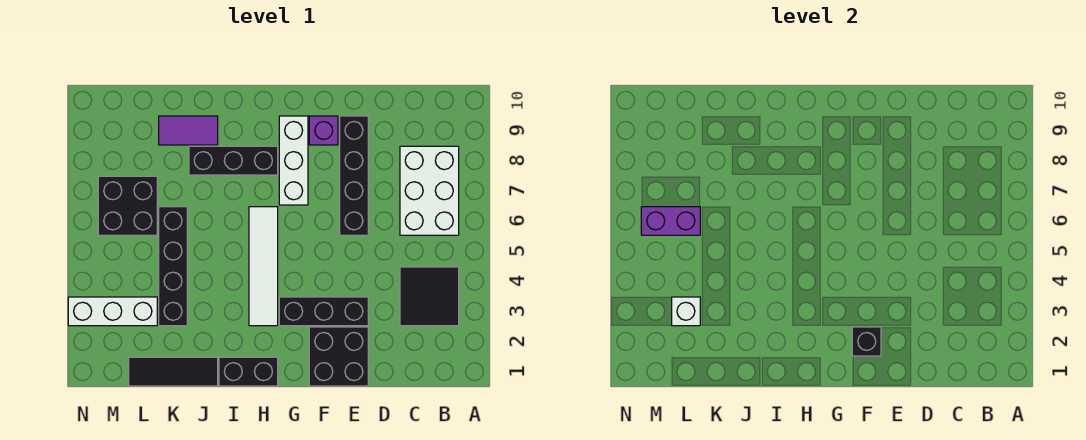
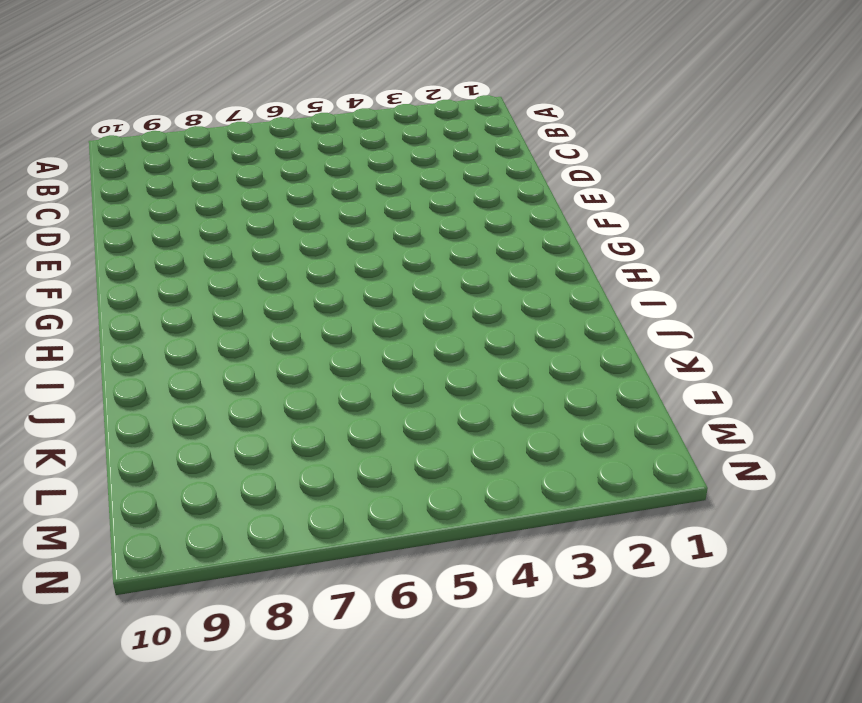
none -> black tile B3:C4 level 1
none -> white brick B6:C8 level 1
none -> black brick E1:F2 level 1

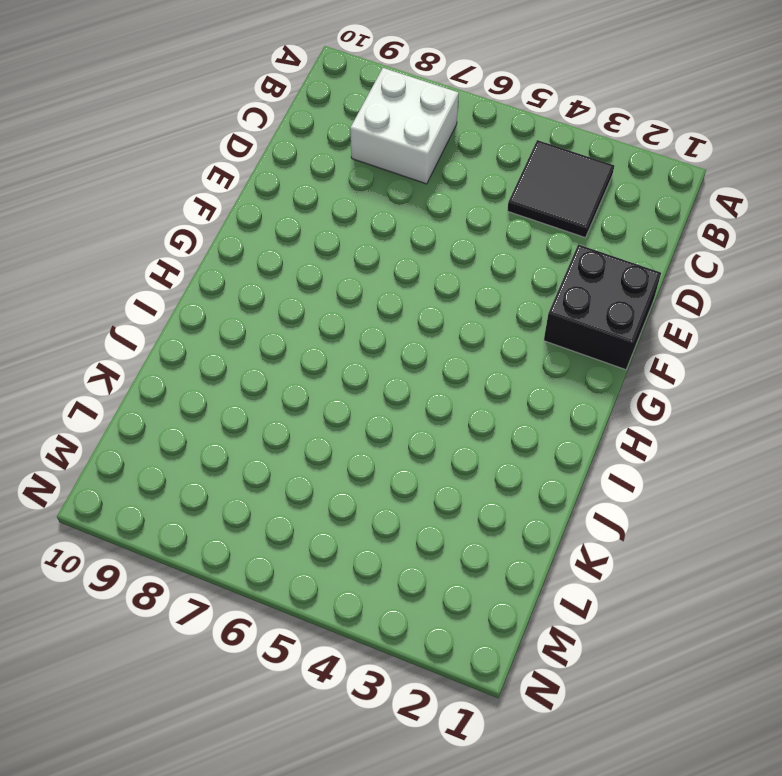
white brick B7:C8 level 1 -> white brick B6:C8 level 1
none -> black brick E3:G3 level 1
none -> black brick E6:E9 level 1
none -> purple brick F9 level 1

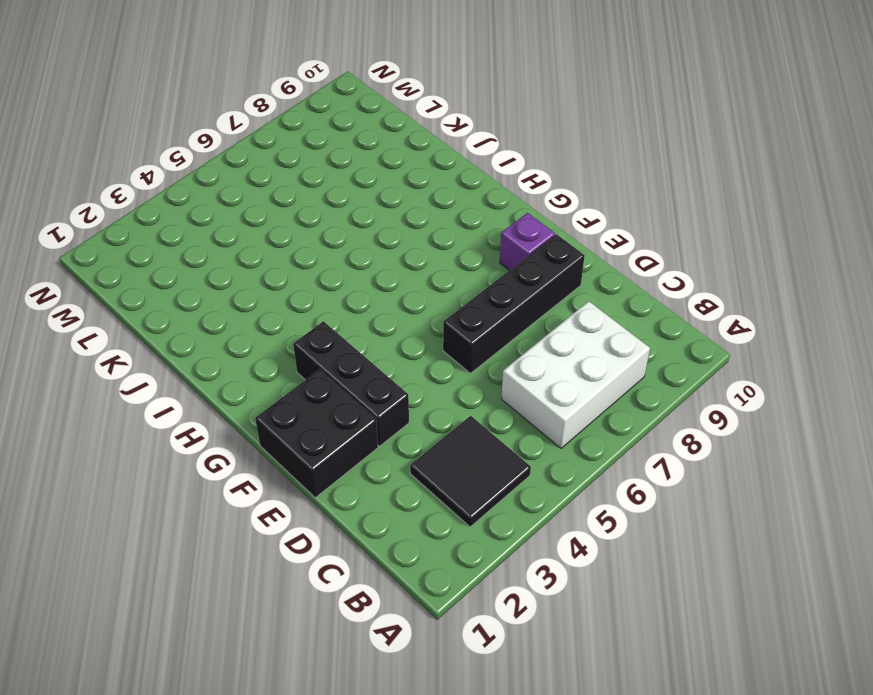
none -> white brick G7:G9 level 1
none -> black brick H1:I1 level 1
none -> white tile H3:H6 level 1

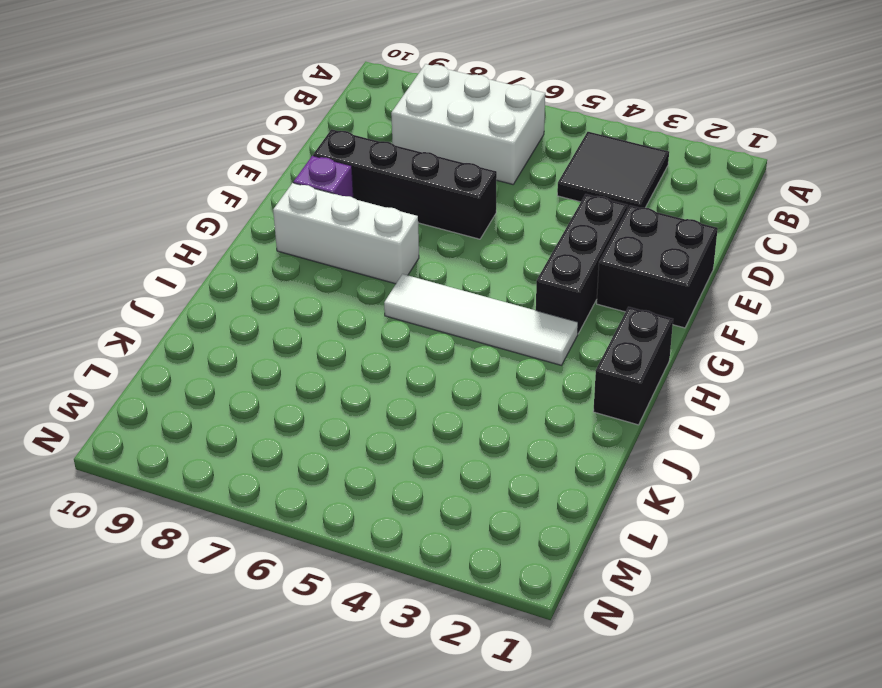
none -> black brick H8:J8 level 1
none -> black tile J1:L1 level 1
none -> purple tile J9:K9 level 1

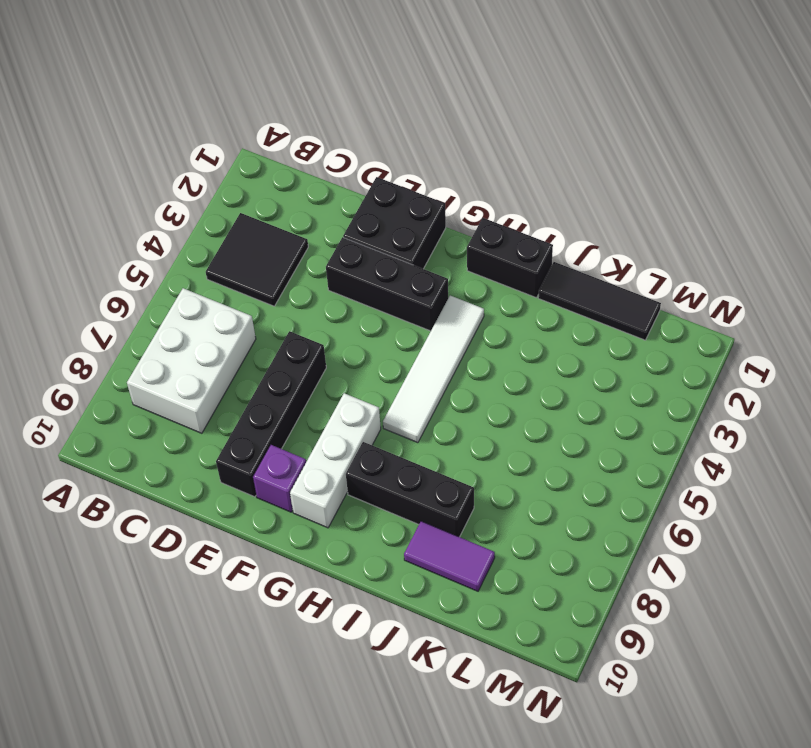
none -> black brick K3:K6 level 1
none -> white brick L3:N3 level 1
none -> black brick L6:M7 level 1

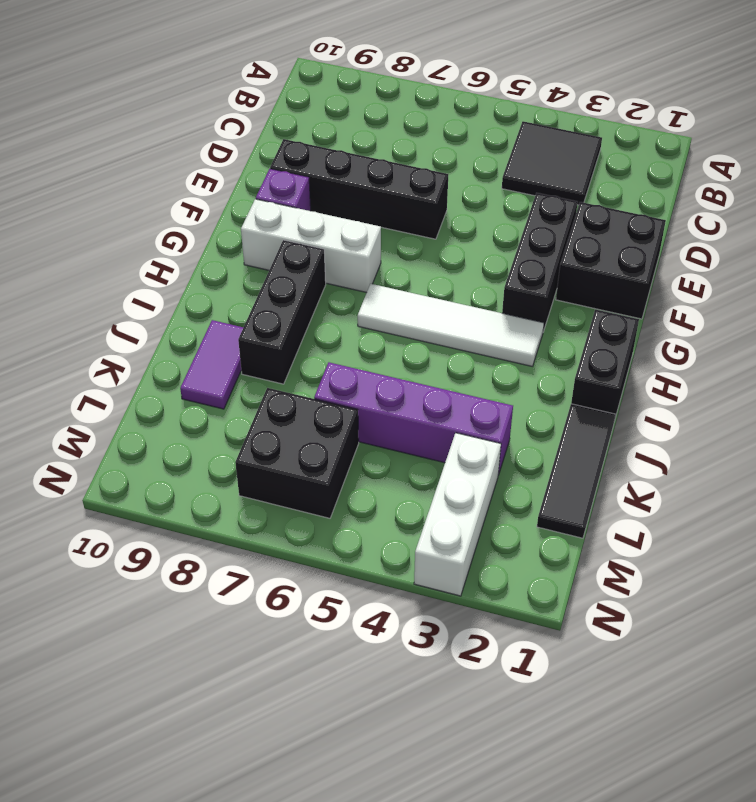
purple brick K3:K6 level 1 -> black brick K3:K6 level 1
none -> white brick B6:C8 level 1
none -> black brick F2 level 2
none -> white brick L3 level 2

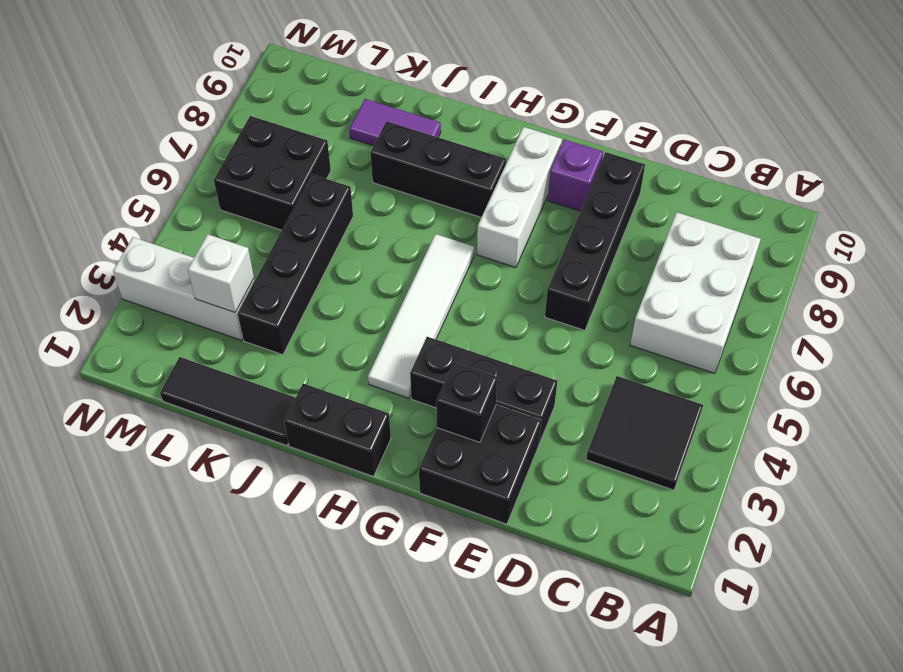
none -> purple brick L6:M6 level 2

